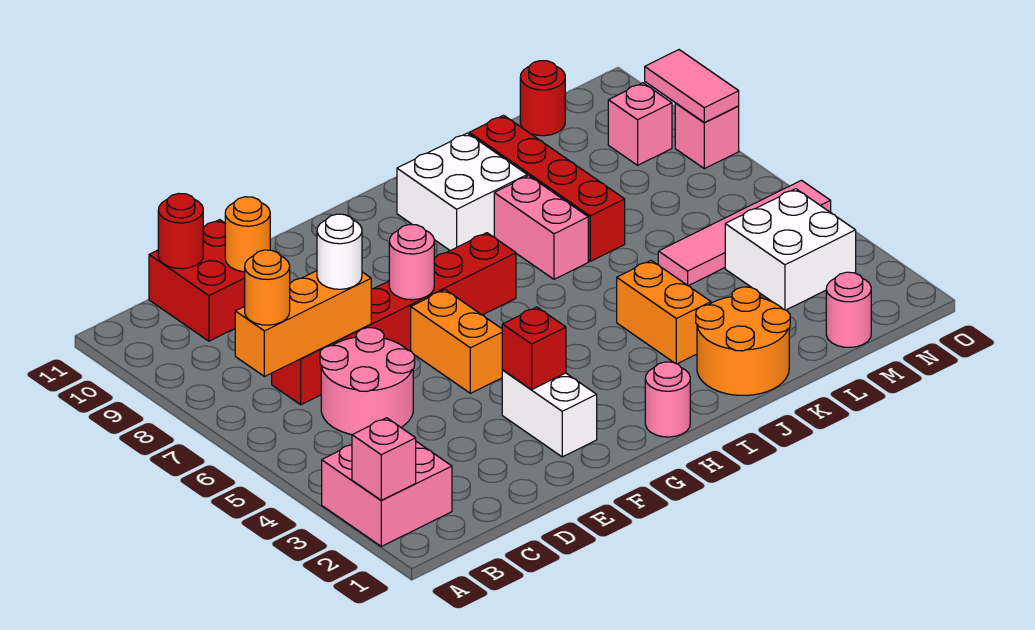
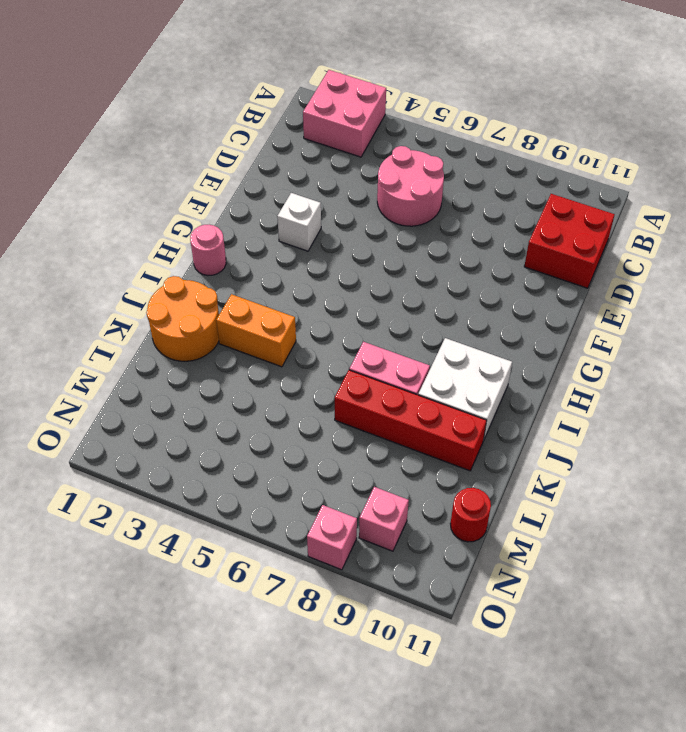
white brick F3 level 1 -> white brick F2:F3 level 1
none -> red brick C7:H7 level 1
none -> orange brick F5:F6 level 1
none -> pink tile L5:O5 level 1

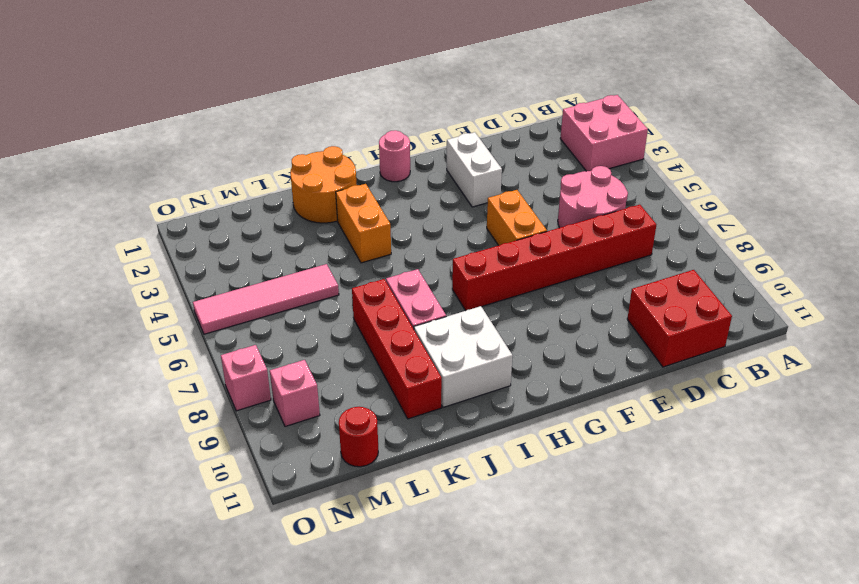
none -> pink round brick M1 level 1
none -> white brick M3:N4 level 1
none -> pink brick A2 level 2

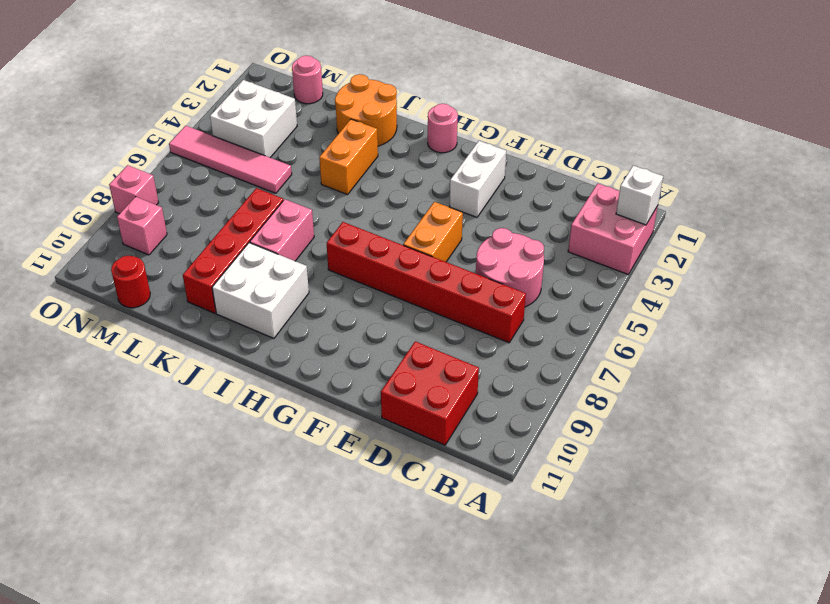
white brick A2 level 2 -> pink brick A2 level 2
none -> orange brick B7:D7 level 2
none -> red round brick C11 level 2
none -> orange round brick D10 level 2

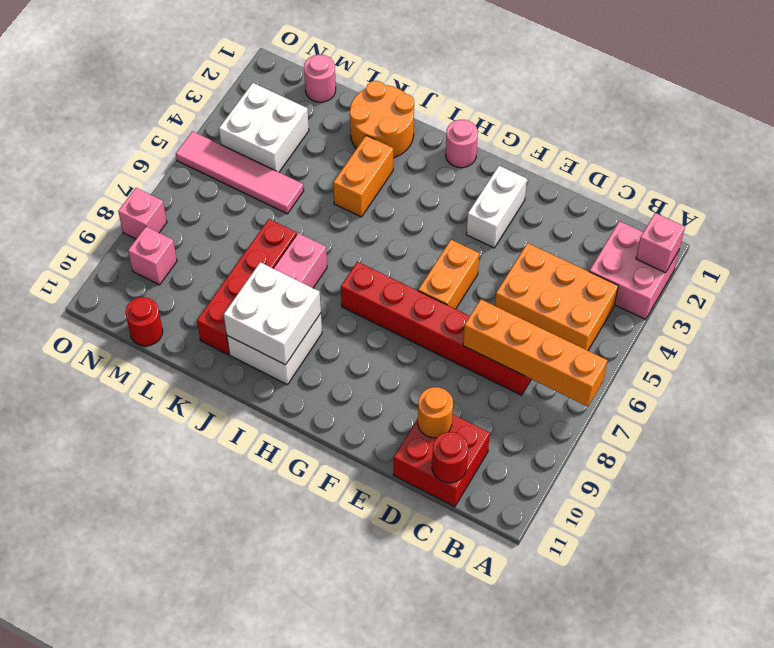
orange brick A7:D7 level 2 -> orange brick B7:D7 level 2
orange brick B4:D5 level 1 -> pink round brick C5:D6 level 1
white brick I9:J10 level 2 -> none
none -> red brick F3 level 2
none -> pink round brick F7 level 2
none -> pink tile O8:O9 level 2

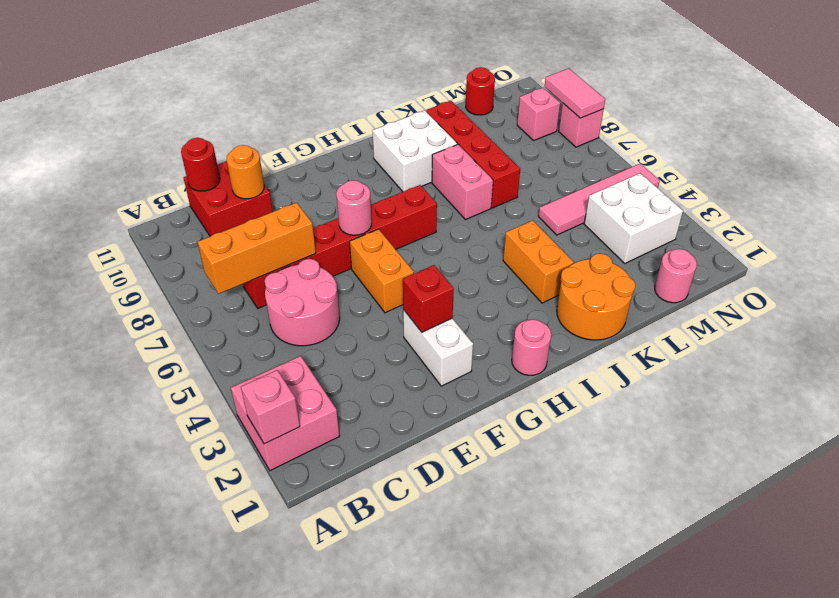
none -> orange round brick B7 level 3
none -> white round brick D7 level 3

